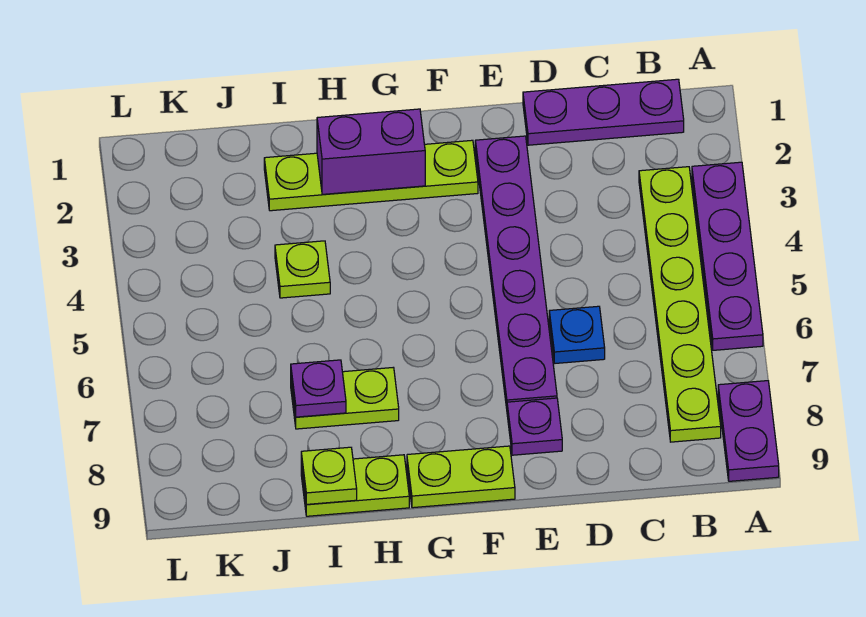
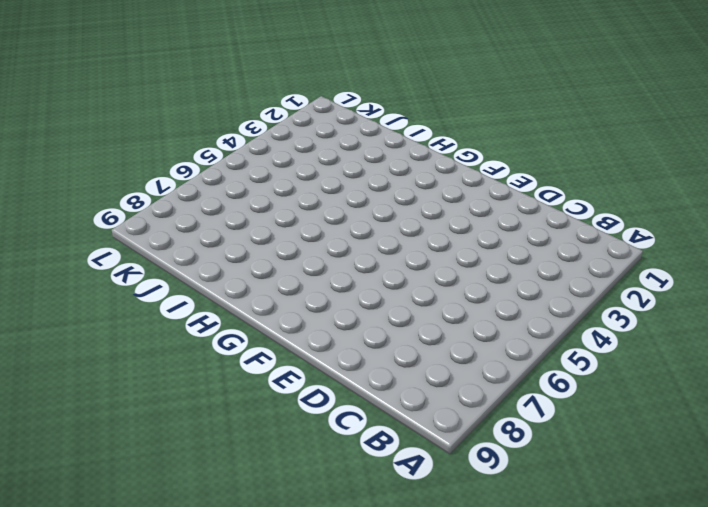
none -> purple plate A3:A6 level 1
none -> purple plate A8:A9 level 1
none -> purple plate B1:D1 level 1

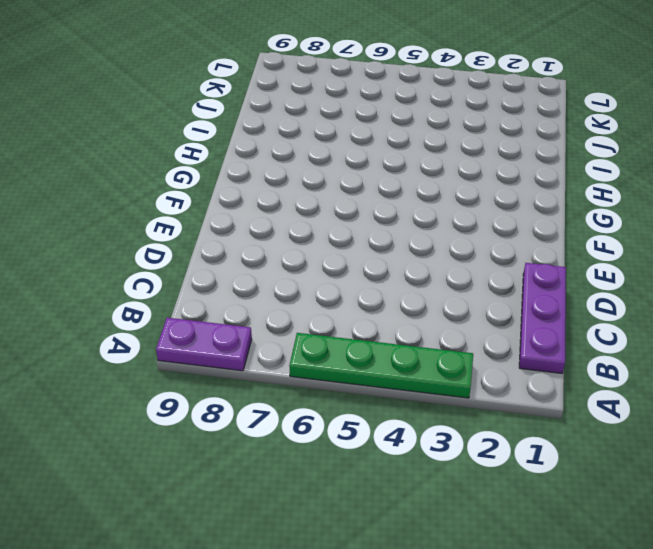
green plate A3:A6 level 1 -> purple plate A3:A6 level 1
none -> lime plate B3:B8 level 1
none -> blue plate D6 level 1
none -> purple plate E2:E7 level 1

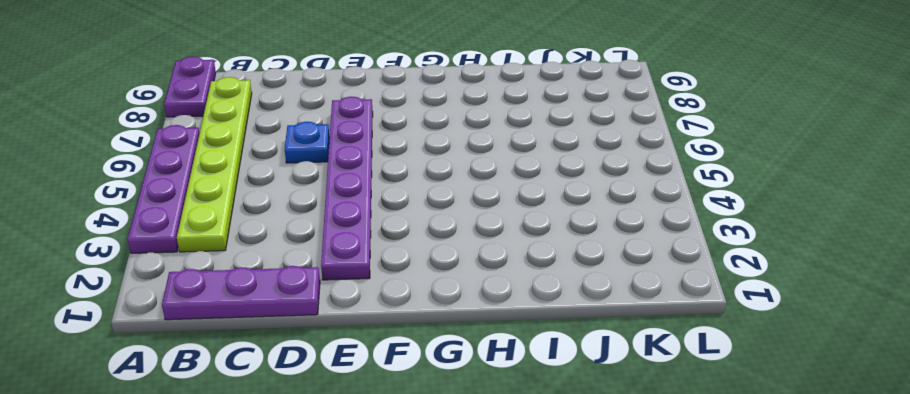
none -> purple plate E8 level 1
none -> lime plate F2:I2 level 1
none -> lime plate F9:G9 level 1

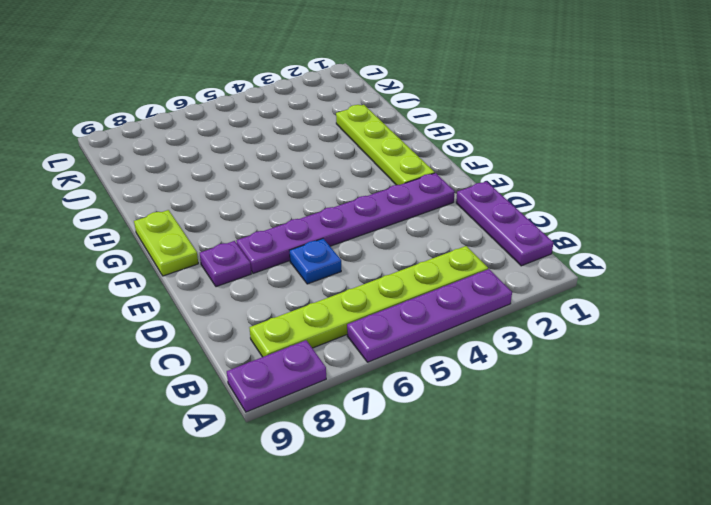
none -> lime plate H7:I7 level 1
none -> lime plate H9:I9 level 1
none -> lime plate I4 level 1

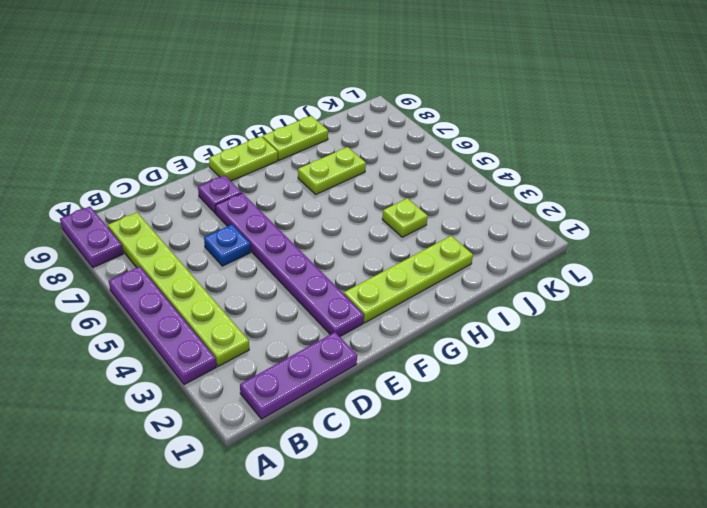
none -> purple brick G2:H2 level 2
none -> purple plate I7 level 2
none -> lime plate I9 level 2

